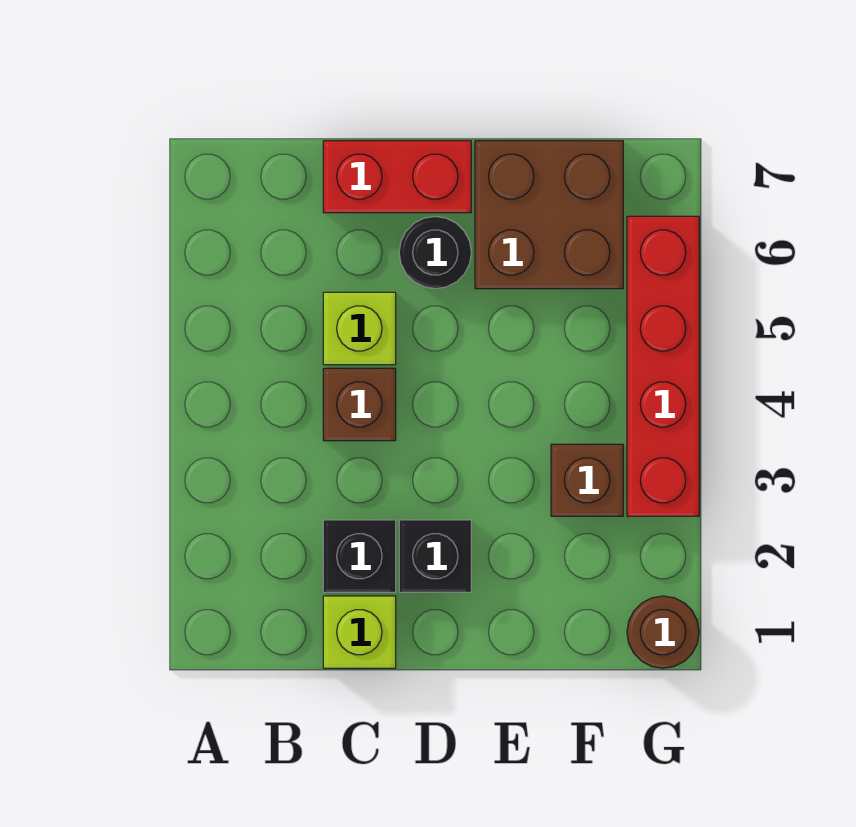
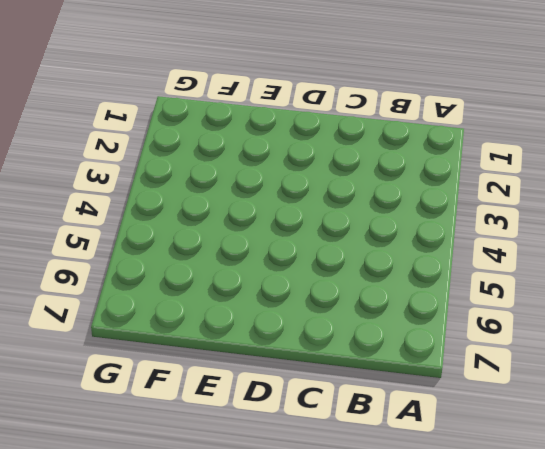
none -> lime brick C1 level 1
none -> black brick C2 level 1

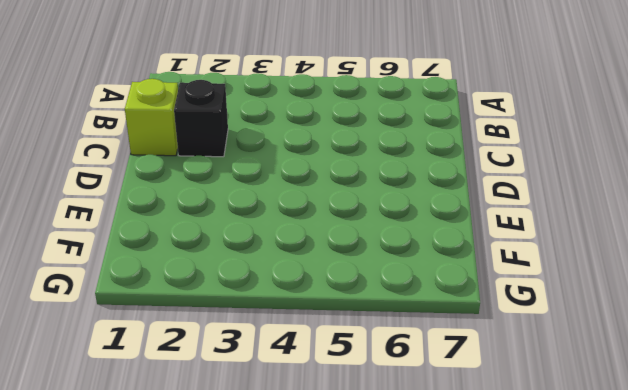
none -> brown brick C4 level 1
none -> lime brick C5 level 1

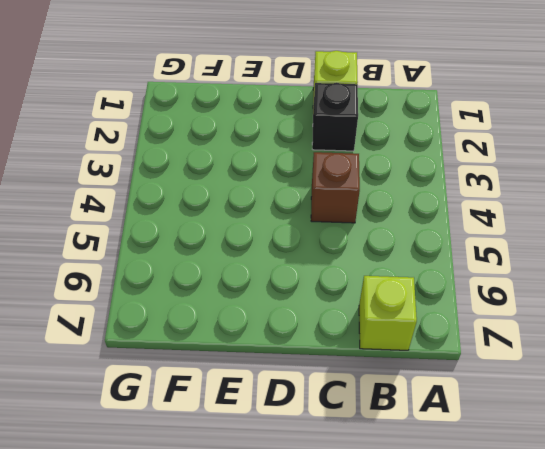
lime brick B7 level 1 -> lime brick C5 level 1
none -> red brick C7:D7 level 1
none -> black brick D2 level 1

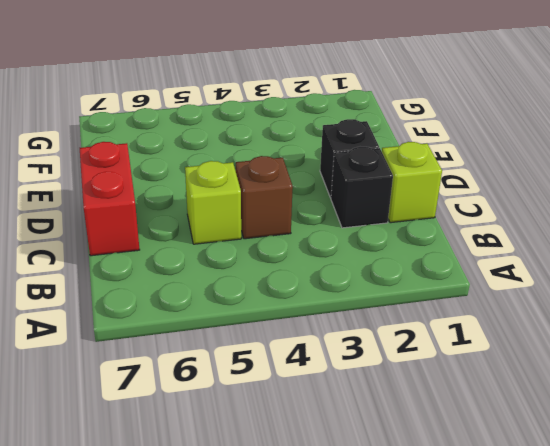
none -> black round brick D6 level 1
none -> brown brick E6:F7 level 1

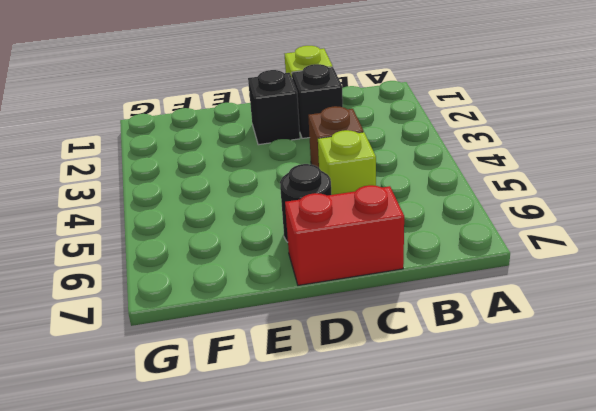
none -> brown brick E6:F7 level 1
none -> brown brick F3 level 1

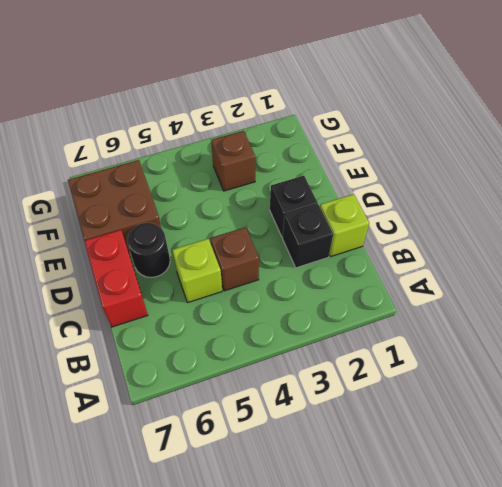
none -> brown round brick G1 level 1
none -> red brick G3:G6 level 1

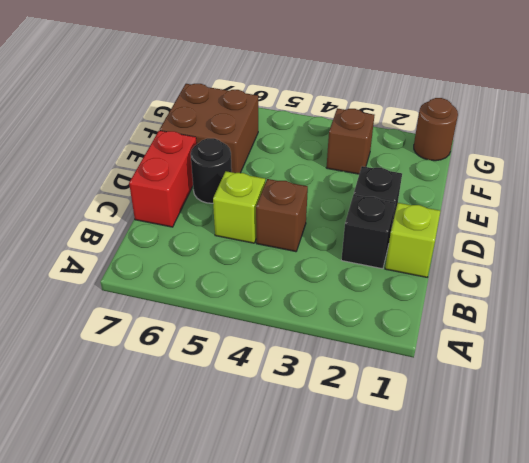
none -> red brick G3:G6 level 1

